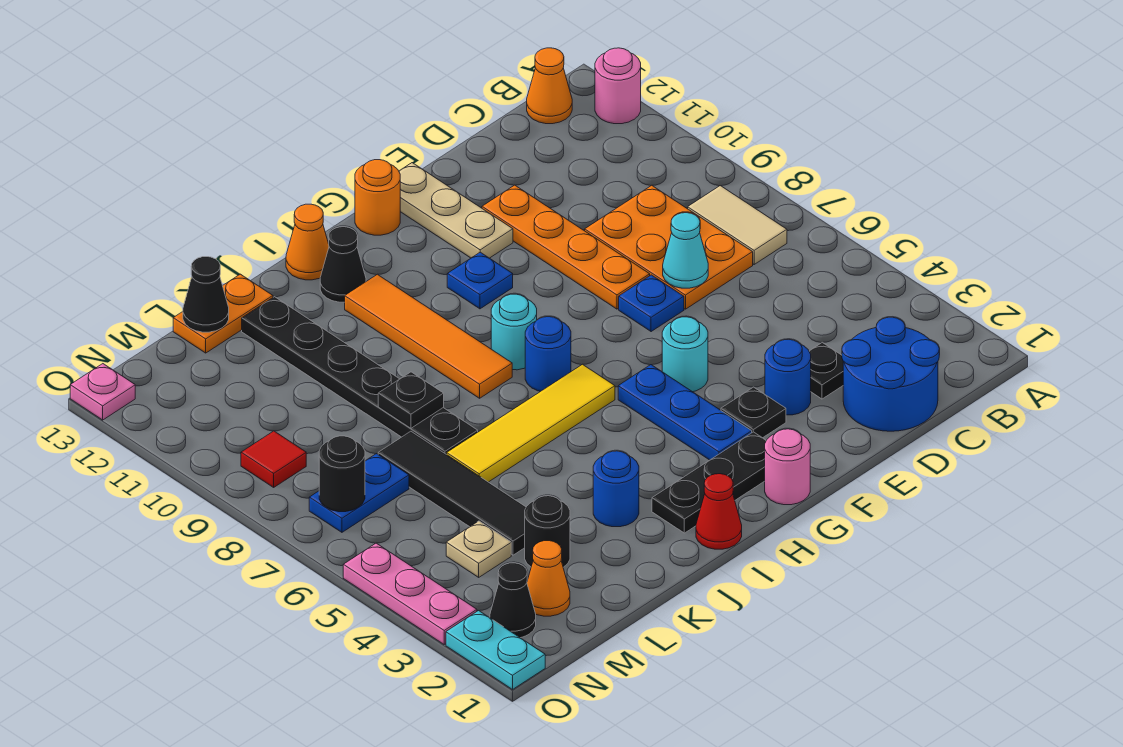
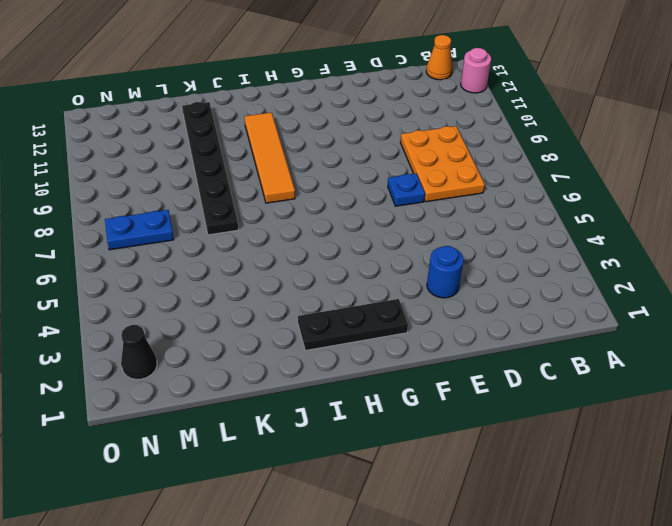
none -> tan tile B7:B8 level 1
none -> blue round brick C1:D2 level 1
none -> black plate D3 level 1
none -> orange plate E8:E11 level 1

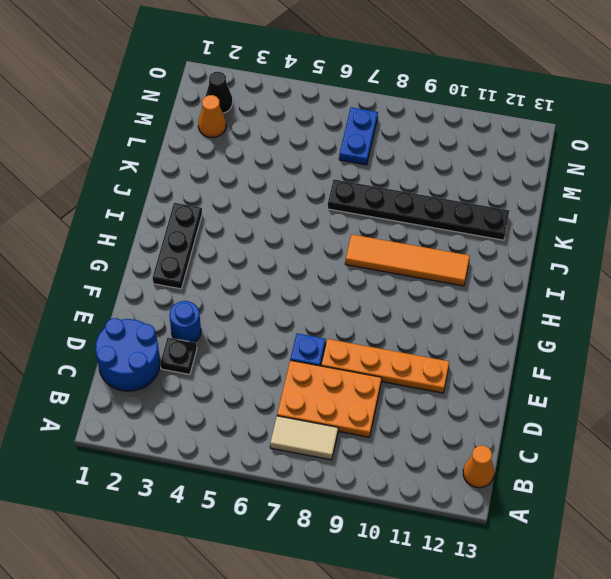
none -> pink round brick A12 level 1
none -> black plate F3 level 1
none -> cyan round brick F5 level 1
none -> tan plate F11:F13 level 1

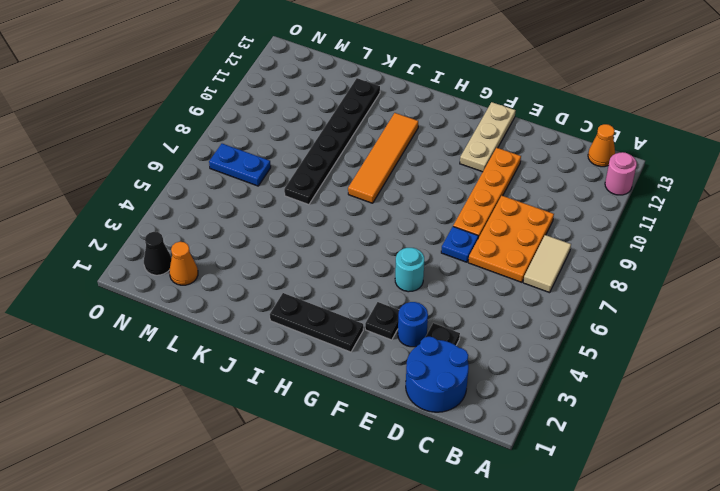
none -> pink round brick G1 level 1
none -> blue plate G3:G5 level 1
none -> blue plate G10 level 1
none -> orange round brick G13 level 1

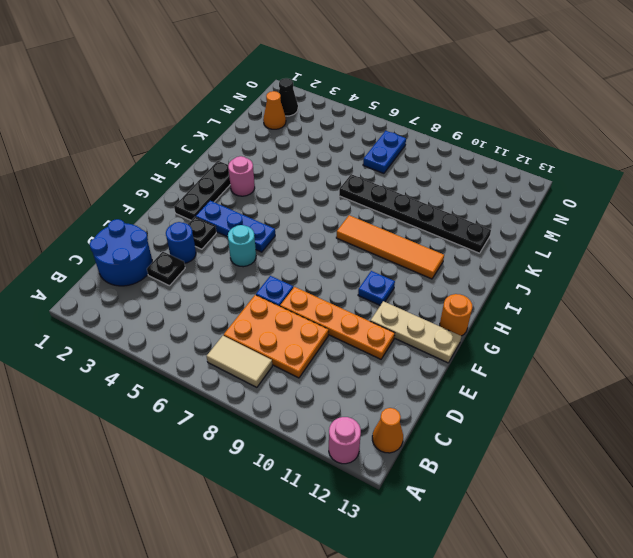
pink round brick I3 level 1 -> pink round brick G1 level 1
none -> yellow tile H6:K6 level 1
none -> blue round brick H7 level 1
none -> cyan round brick H8 level 1
none -> red cone I1 level 1

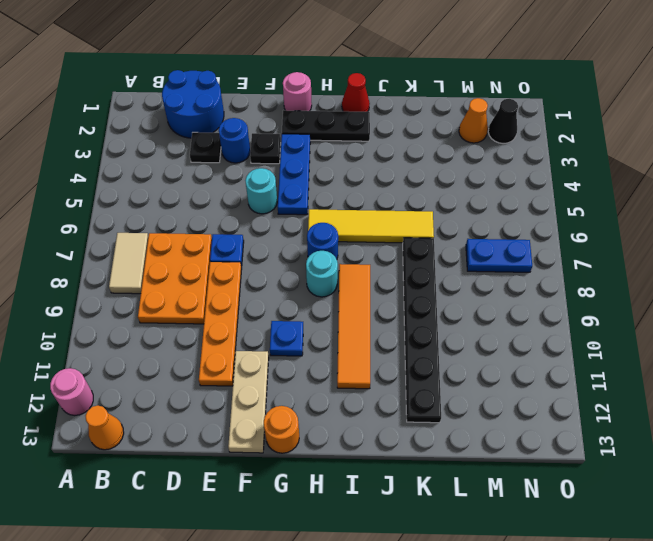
none -> black cone I12 level 1
none -> orange cone I13 level 1
none -> blue round brick J3 level 1
none -> orange plate K13:L13 level 1

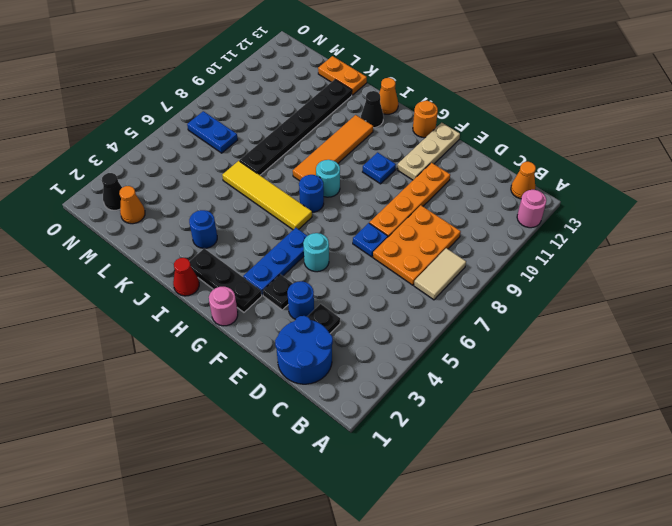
none -> black round brick L3 level 1
none -> black tile L4:L7 level 1
none -> tan plate M4 level 1
none -> red tile N9 level 1

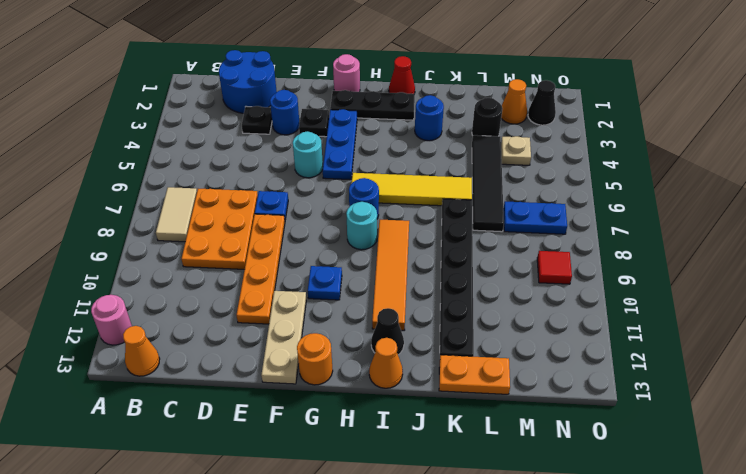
none -> cyan plate O1:O2 level 1
none -> pink plate O3:O5 level 1
none -> pink plate O13 level 1
none -> cyan cone D7 level 2

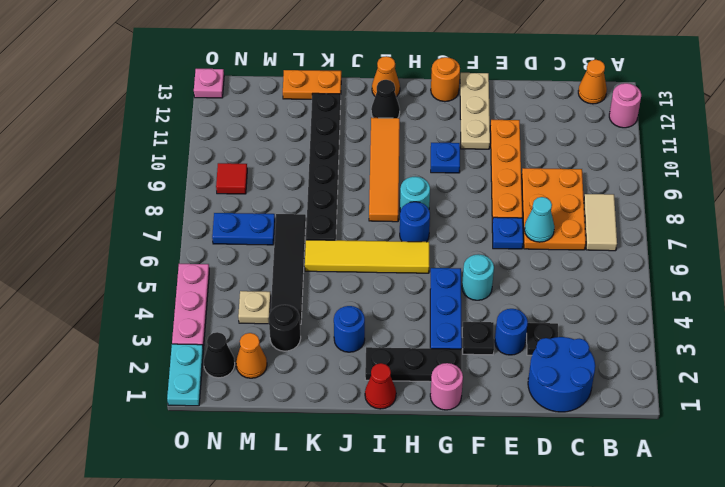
none -> black plate K8 level 2
none -> black cone L13 level 2
none -> black round brick N7 level 2

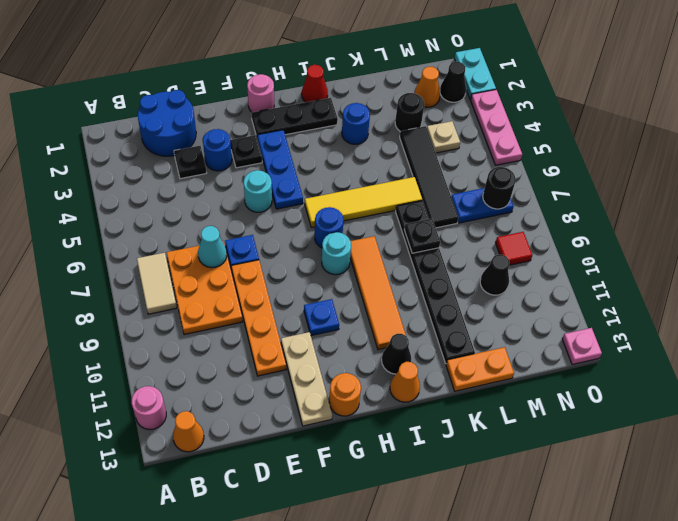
black cone M10 level 1 -> black cone L13 level 2

